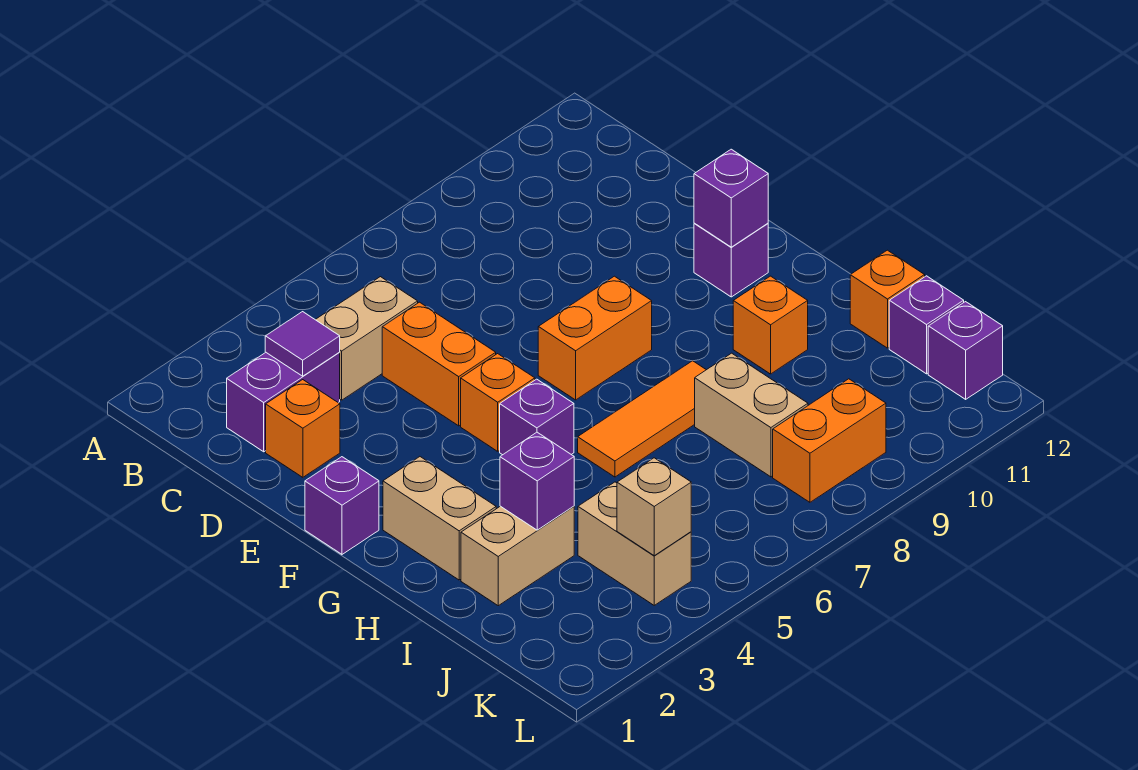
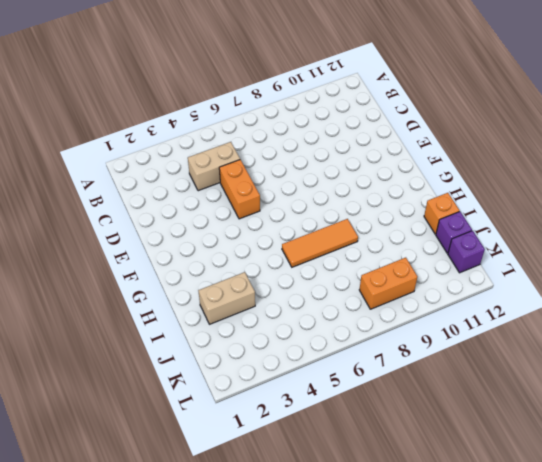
none -> purple brick C2:C3 level 1
none -> orange brick D2 level 1
none -> purple brick F1 level 1

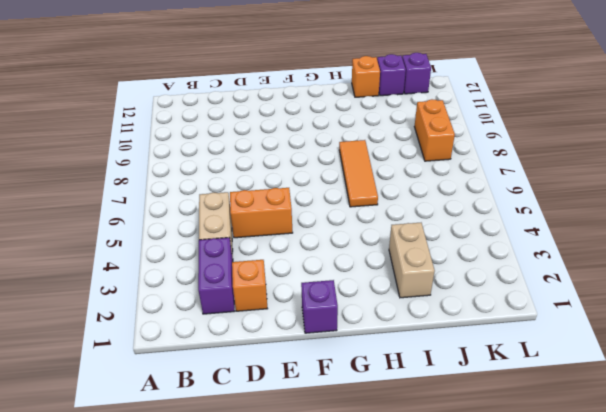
none -> orange brick F5 level 1
none -> orange brick F7:F8 level 1
none -> purple brick F11 level 1

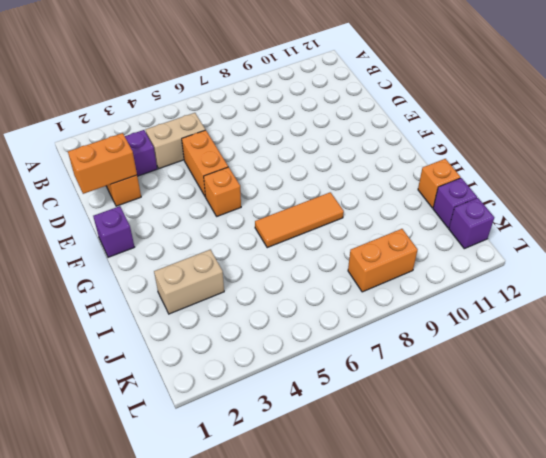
orange brick D1:D2 level 2 -> orange brick F7:F8 level 1
none -> purple brick F11 level 1
none -> tan brick G2:H2 level 1
none -> purple brick G5 level 1

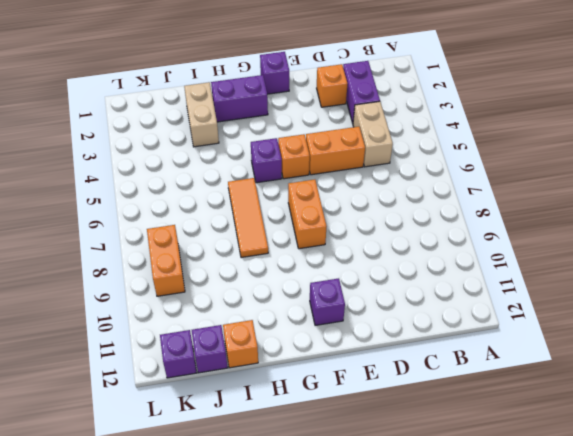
purple brick G2:H2 level 1 -> tan brick G2:H2 level 1
none -> orange brick H10 level 1
none -> tan brick I8:J8 level 1
none -> tan brick J4:K4 level 1

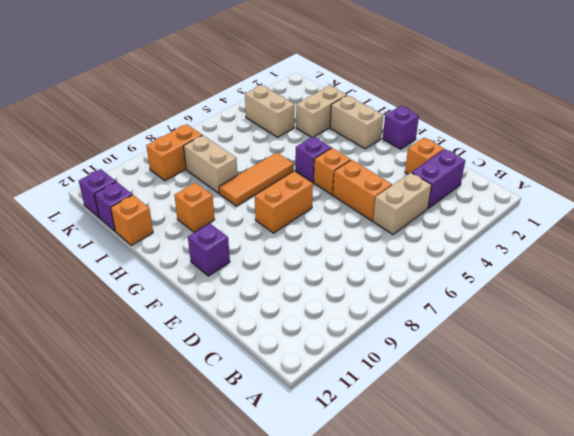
none -> purple tile C3 level 2
none -> purple brick F11 level 2
none -> purple brick I3 level 2

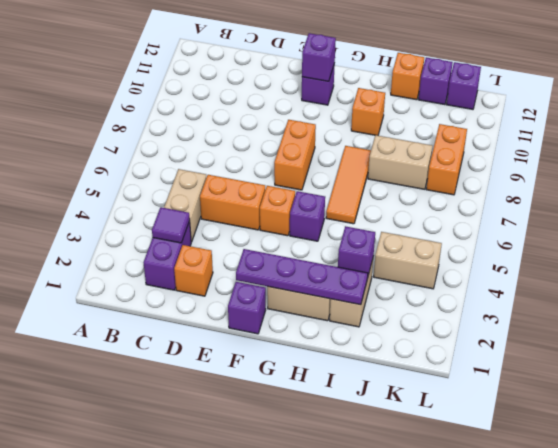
purple plate F2:I2 level 2 -> none
none -> tan brick K4 level 2

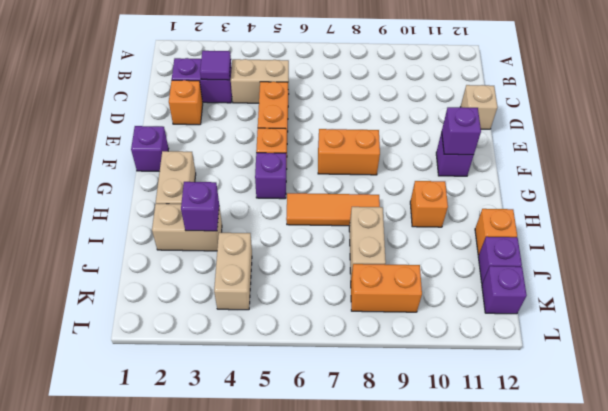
tan brick D12 level 1 -> tan brick K4 level 2

